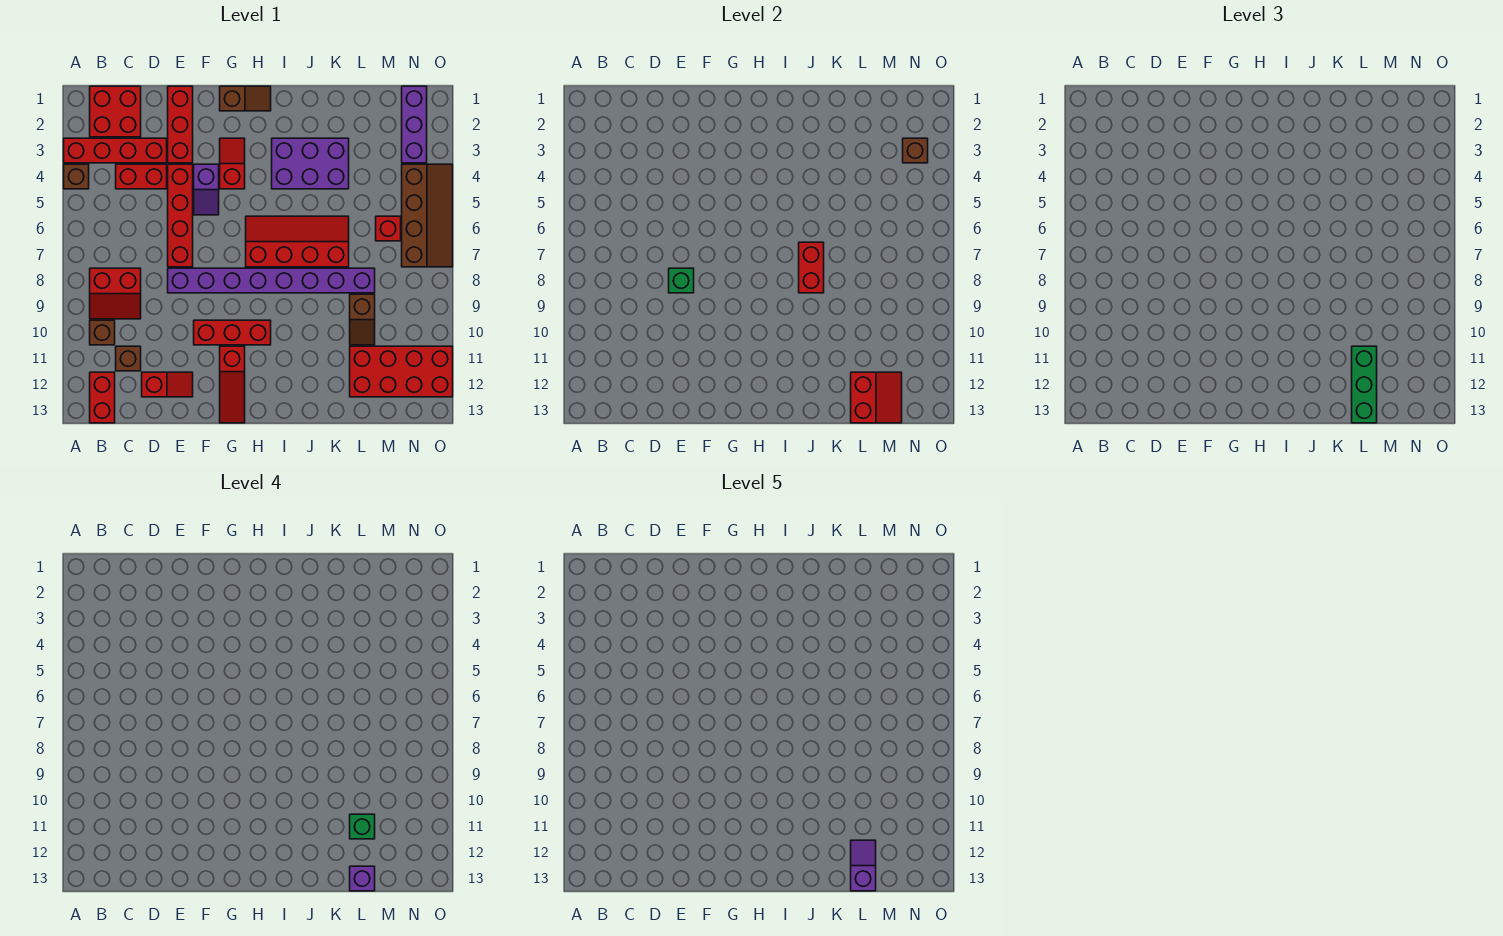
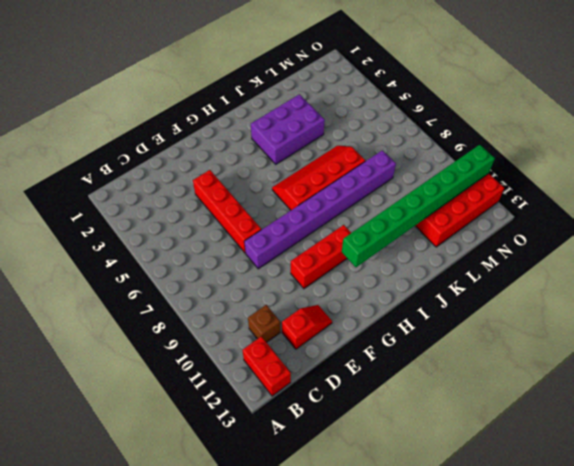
green brick H11:O11 level 2 -> none
none -> red brick A3:D3 level 1
none -> brown brick A4 level 1
none -> red brick B1:C2 level 1
none -> red slope B8:C9 level 1 top 8

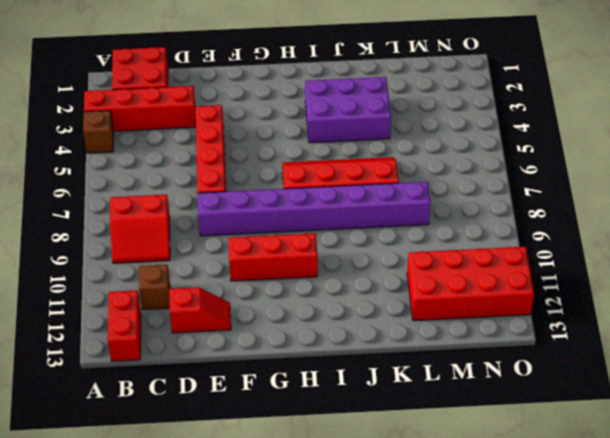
none -> brown brick B10 level 1
none -> red brick C4:D4 level 1
none -> red brick E1:E3 level 1
none -> purple slope F4:F5 level 1 top 4

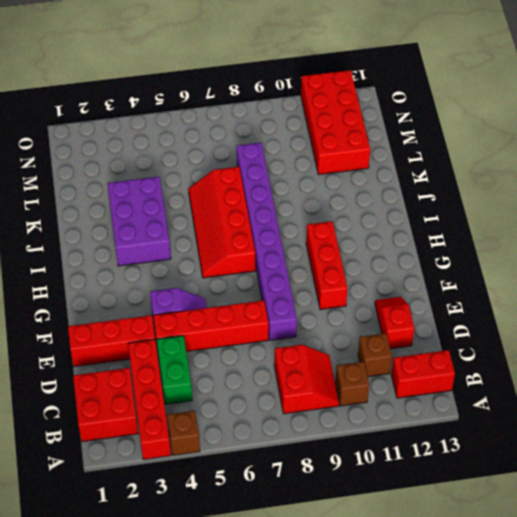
green brick C4:D4 level 1 -> red brick C4:D4 level 1
none -> brown slope G1:H1 level 1 top G
none -> red slope G3:G4 level 1 top 4
none -> red slope G11:G13 level 1 top 11
none -> brown slope L9:L10 level 1 top 9

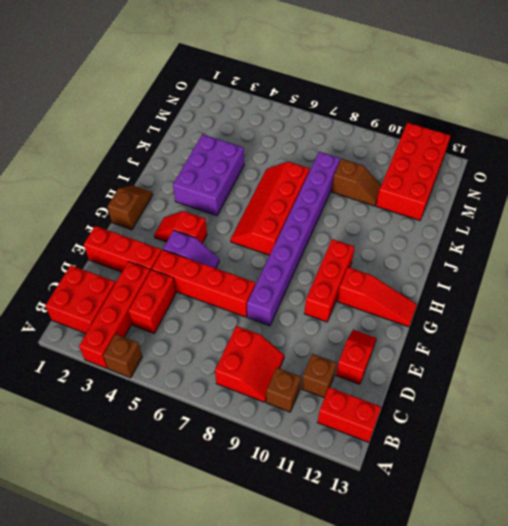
none -> red brick M6 level 1
none -> purple brick N1:N3 level 1
none -> brown slope N4:O7 level 1 top N
none -> green brick E8 level 2

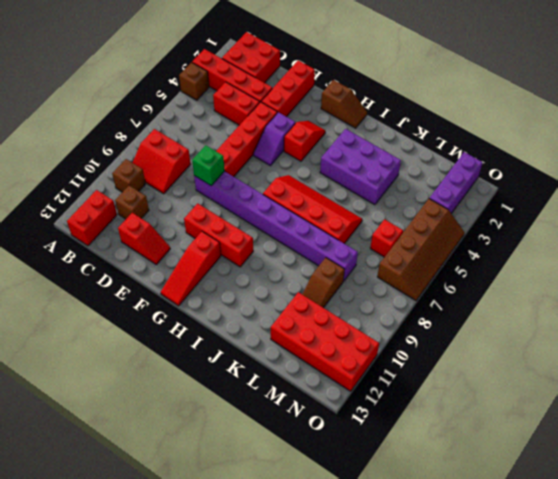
none -> red brick J7:J8 level 2
none -> red slope L12:M13 level 2 top L
none -> brown brick N3 level 2
none -> green brick L11:L13 level 3

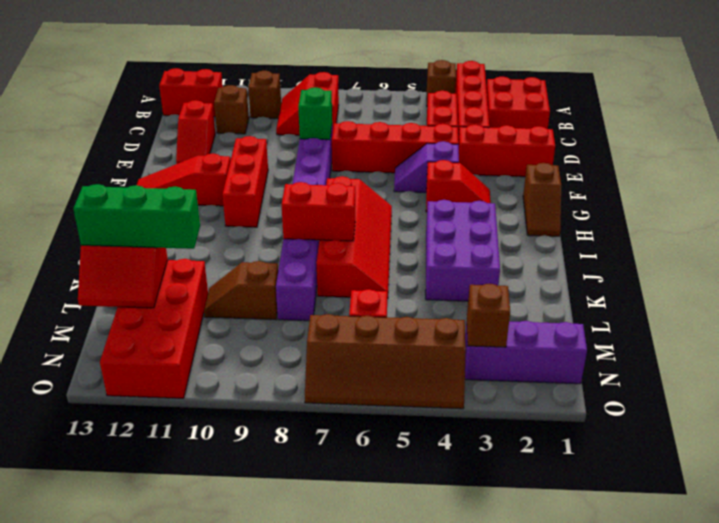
none -> green brick L11 level 4
none -> purple brick L13 level 4
none -> purple slope L12:L13 level 5 top 13

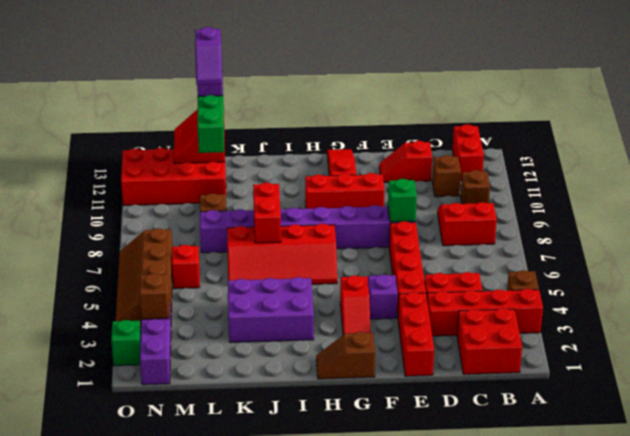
green brick O2 level 1 -> green brick L11 level 4

